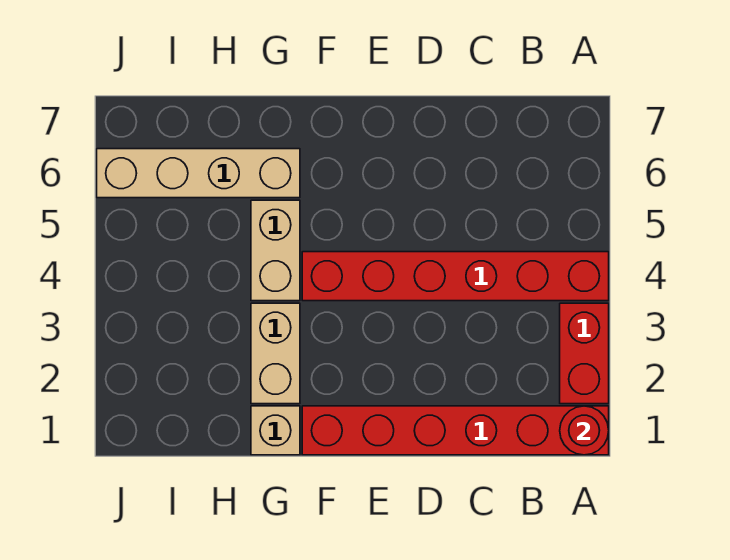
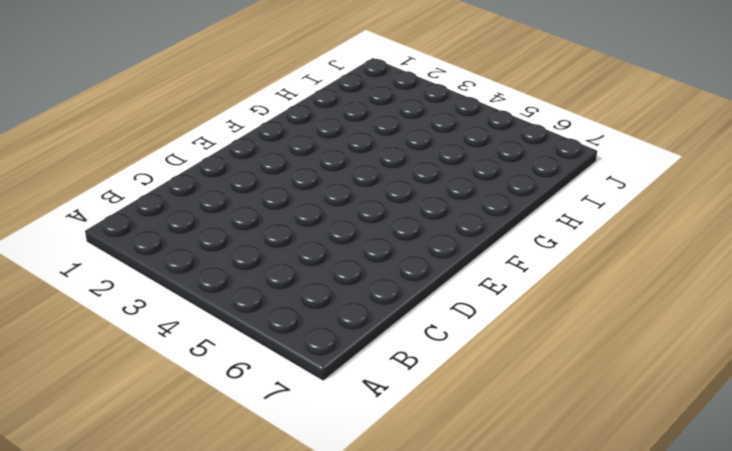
none -> red brick A1:F1 level 1
none -> red brick A2:A3 level 1

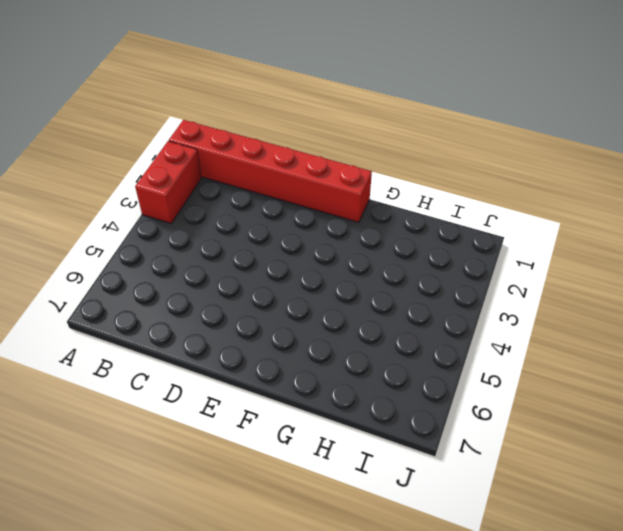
none -> red brick A4:F4 level 1
none -> tan brick G1 level 1

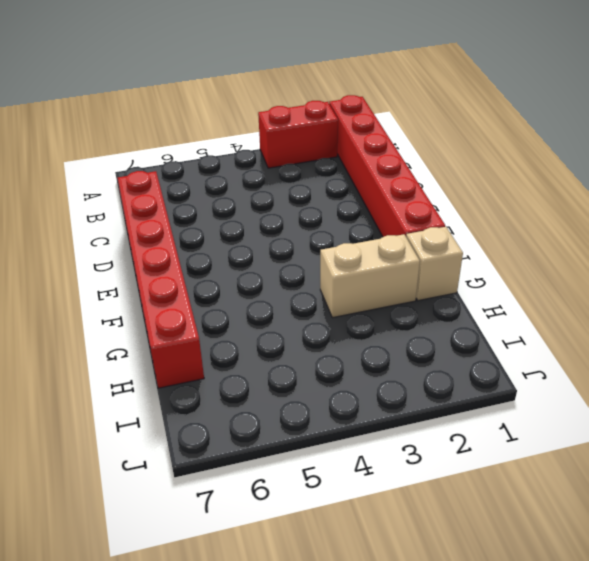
red brick C7:H7 level 1 -> red brick A4:F4 level 1
none -> tan brick G4:G5 level 1
none -> tan brick G6:J6 level 1

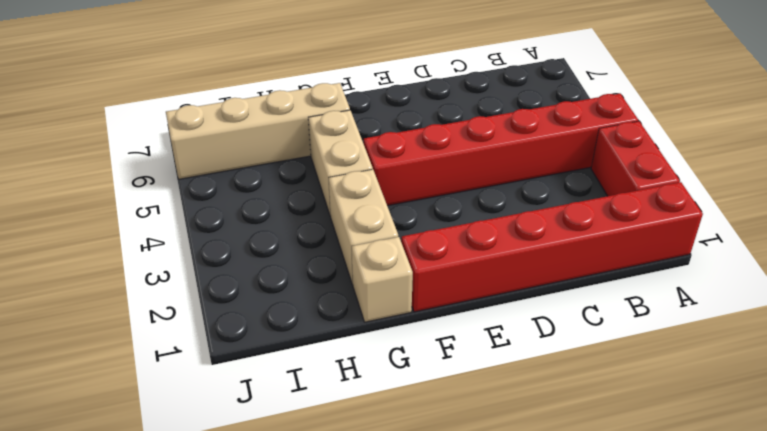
none -> red round brick A1 level 2

